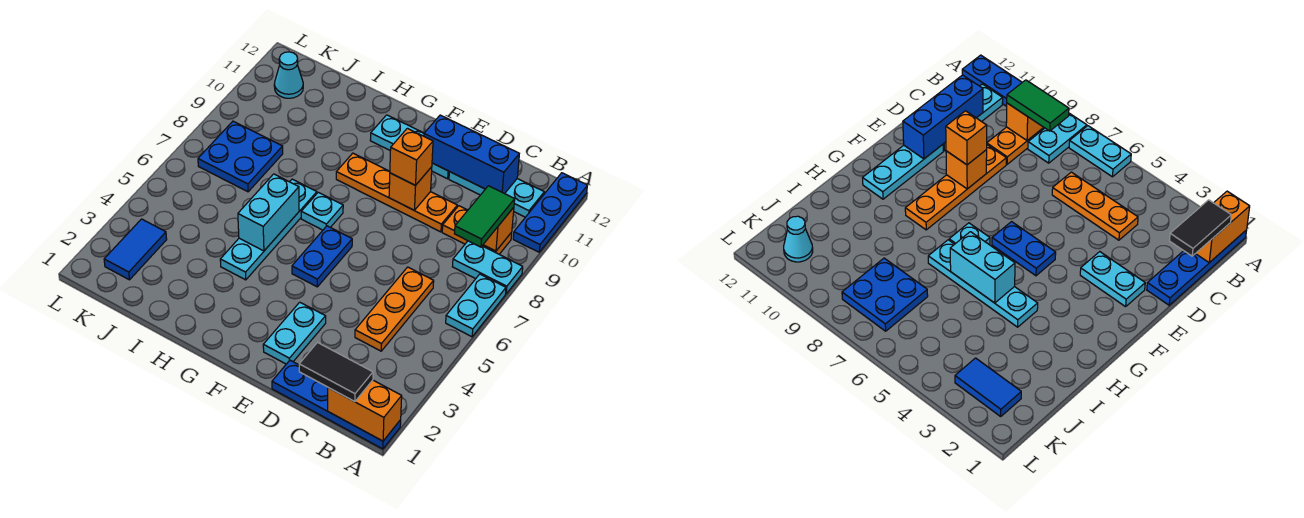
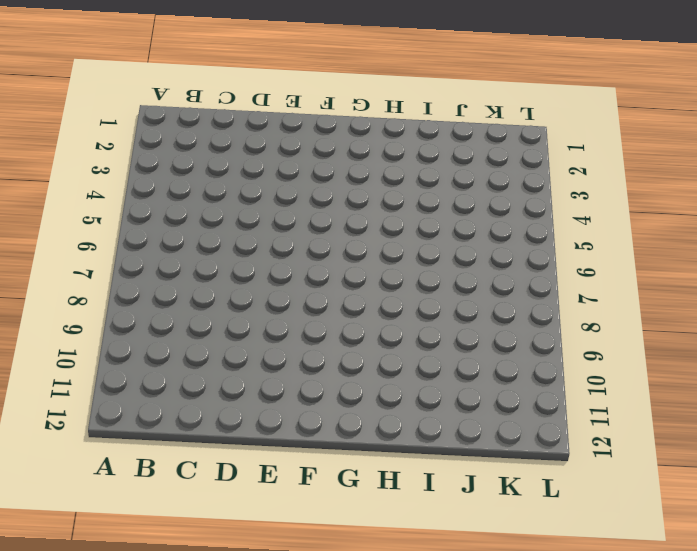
none -> blue plate A1:D1 level 1
none -> cyan plate A6:A7 level 1
none -> cyan plate A8:B8 level 1

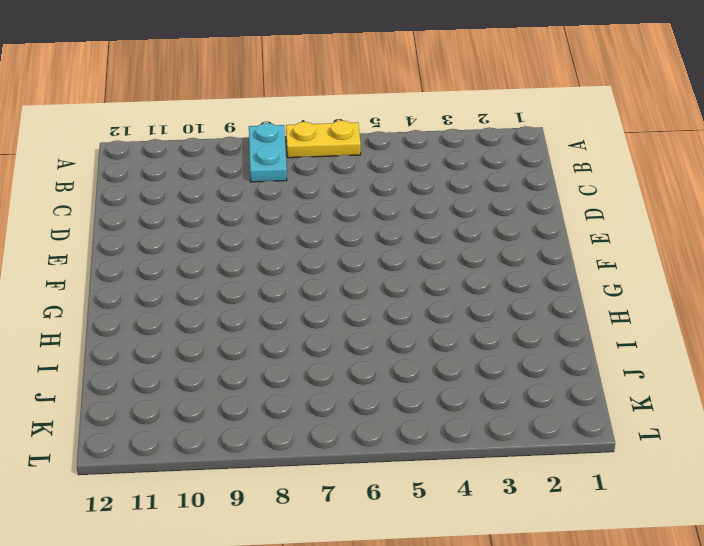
yellow plate A6:A7 level 1 -> cyan plate A6:A7 level 1
none -> blue plate A1:D1 level 1
none -> blue plate A10:A12 level 1
none -> orange plate B9:C9 level 1

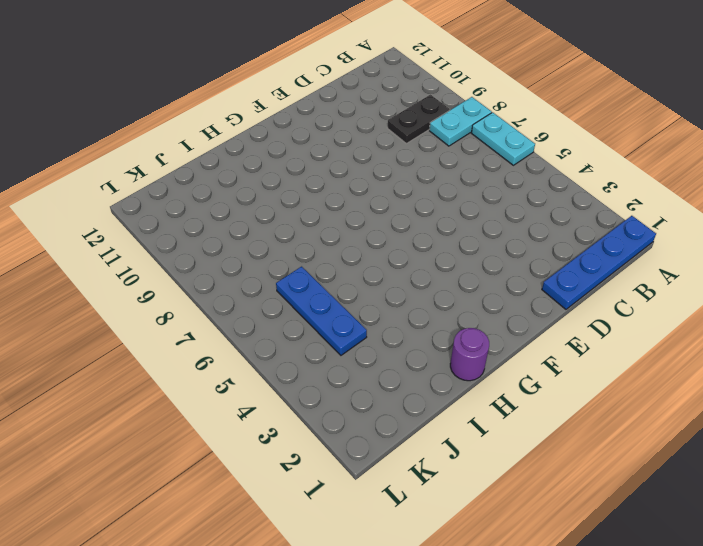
black plate B9:C9 level 1 -> orange plate B9:C9 level 1
purple round brick H1 level 1 -> none
blue plate J4:J6 level 1 -> blue plate A10:A12 level 1
none -> cyan plate B11:D11 level 1
none -> orange plate C4:C6 level 1
none -> orange plate D9:G9 level 1

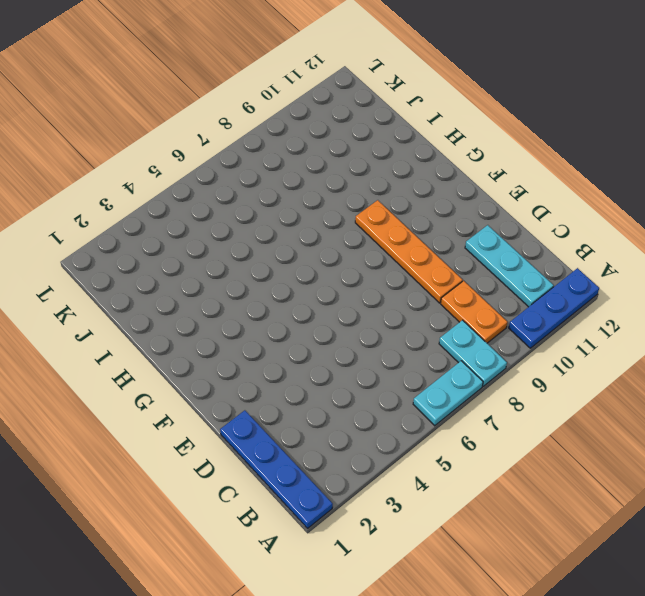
none -> orange plate C4:C6 level 1
none -> cyan plate E2:E3 level 1
none -> cyan plate E11:G11 level 1

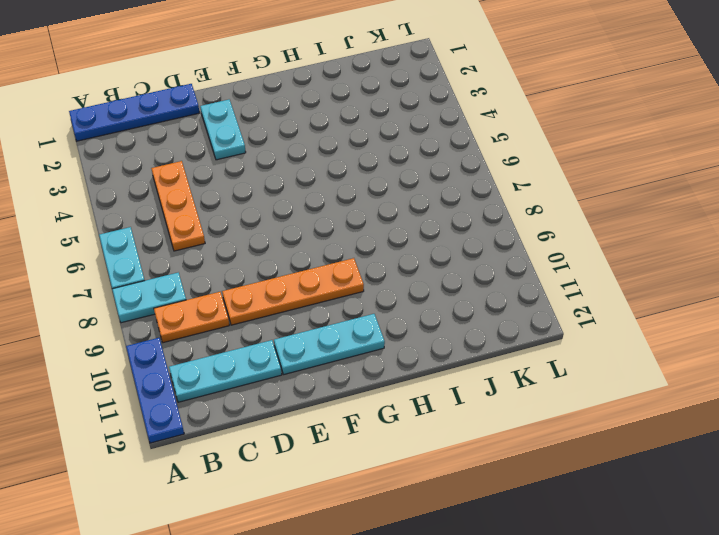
none -> blue plate F5:F6 level 1
none -> cyan plate G7 level 1
none -> cyan plate H4:H7 level 1

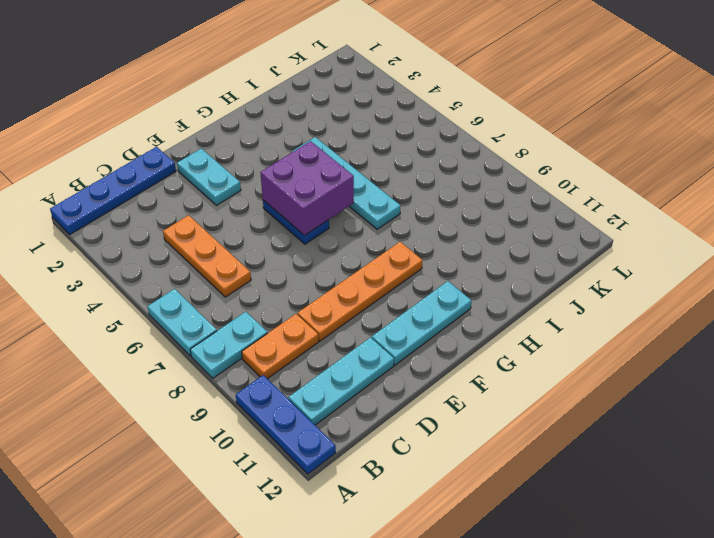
purple brick F5:G6 level 2 -> none
none -> cyan plate G7 level 1
none -> blue plate J7:K8 level 1
none -> blue tile K2:K3 level 1

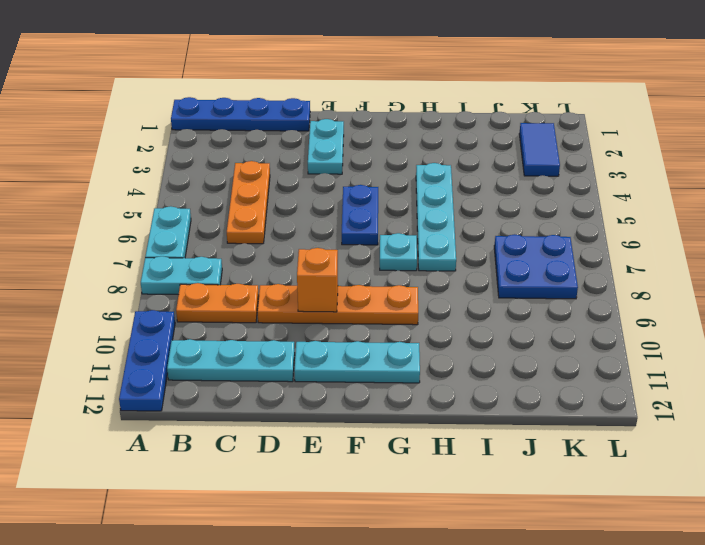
none -> cyan cone K11 level 1
none -> orange brick A1:B1 level 2
none -> orange brick B9 level 2

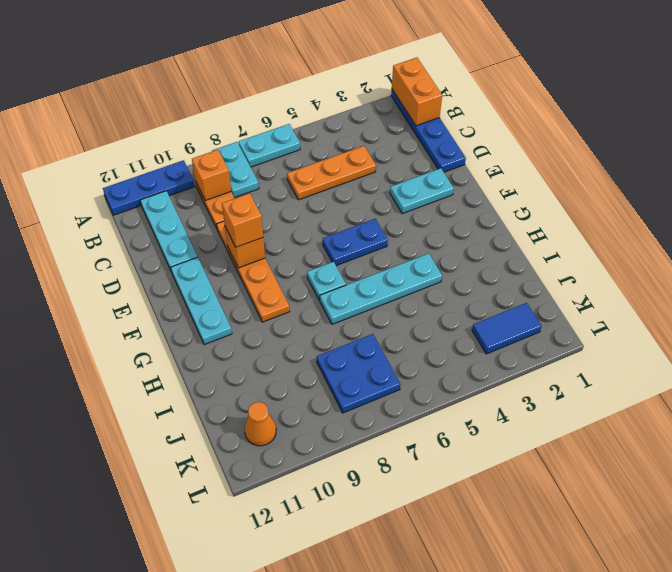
orange cone K11 level 1 -> cyan cone K11 level 1
none -> blue brick C11:E11 level 2
none -> cyan brick H5:H6 level 2
none -> black tile B1:C1 level 3

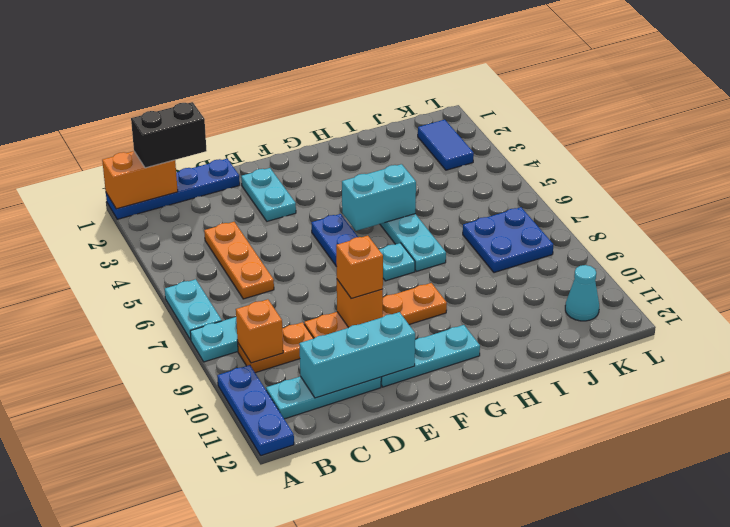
black brick B1:C1 level 3 -> black tile B1:C1 level 3
cyan brick C11:E11 level 2 -> blue brick C11:E11 level 2
cyan brick G5:H5 level 2 -> cyan brick H5:H6 level 2
none -> green tile B8:B9 level 3

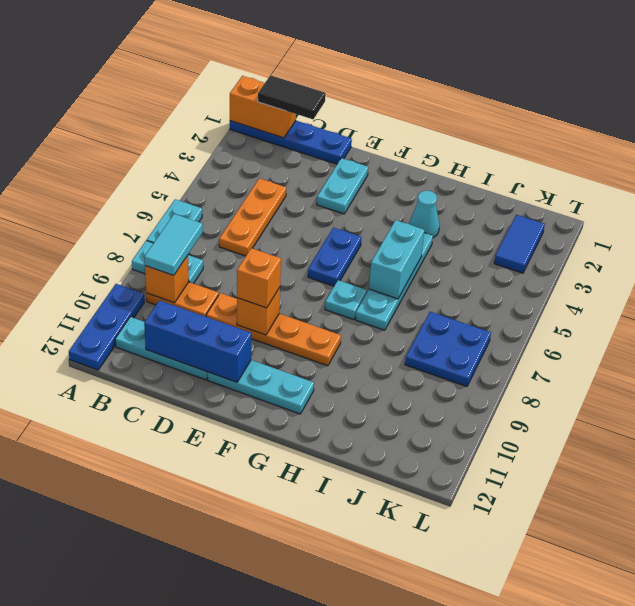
cyan tile B8:B9 level 3 -> green tile B8:B9 level 3
cyan cone H3 level 1 -> cyan cone K11 level 1

